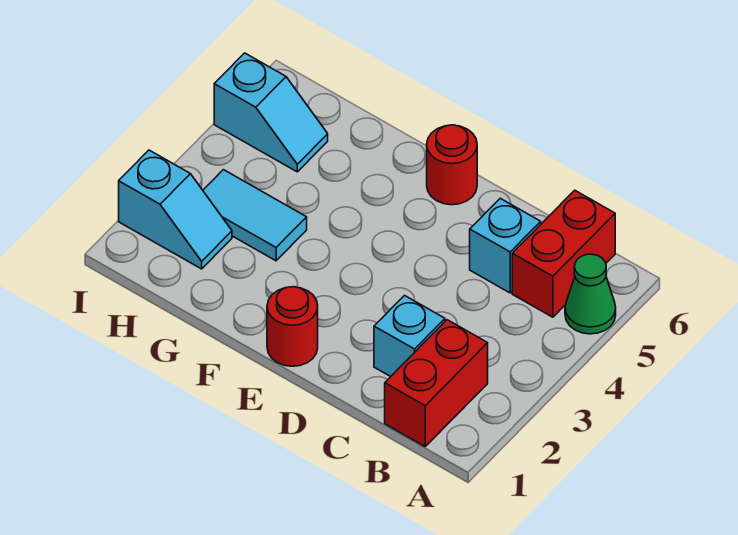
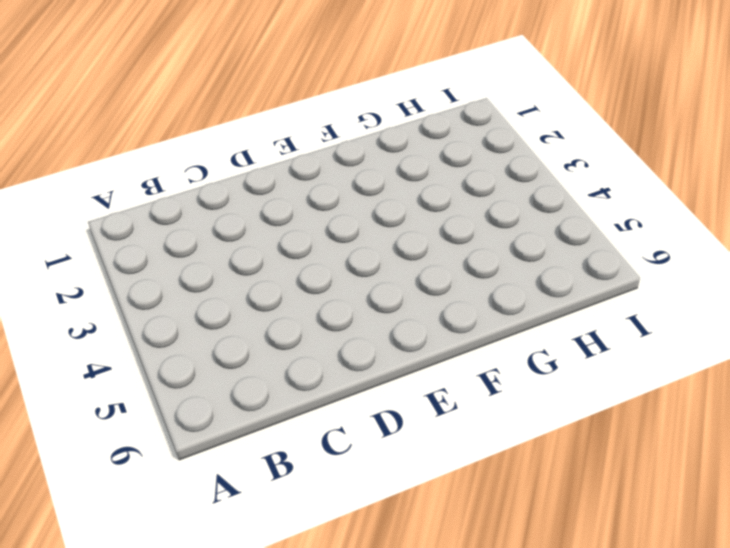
none -> green cone A5 level 1
none -> red brick B1:B2 level 1

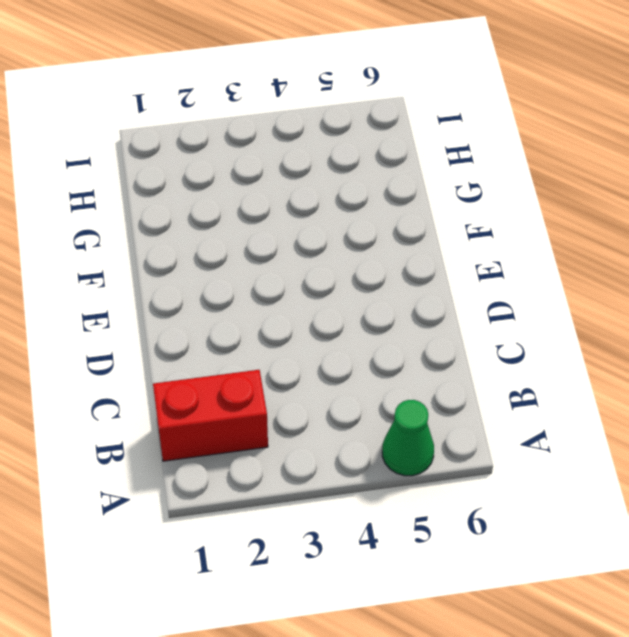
none -> red brick B5:B6 level 1
none -> cyan brick C2 level 1

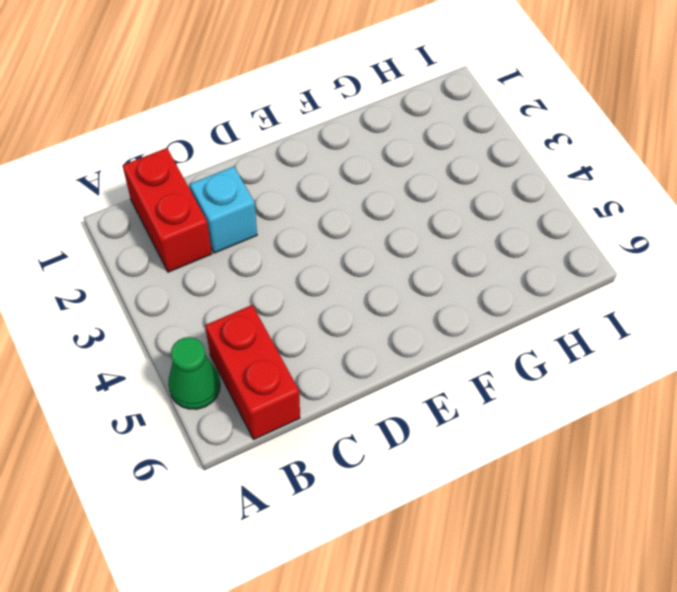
none -> cyan brick C5 level 1
none -> red round brick E1 level 1

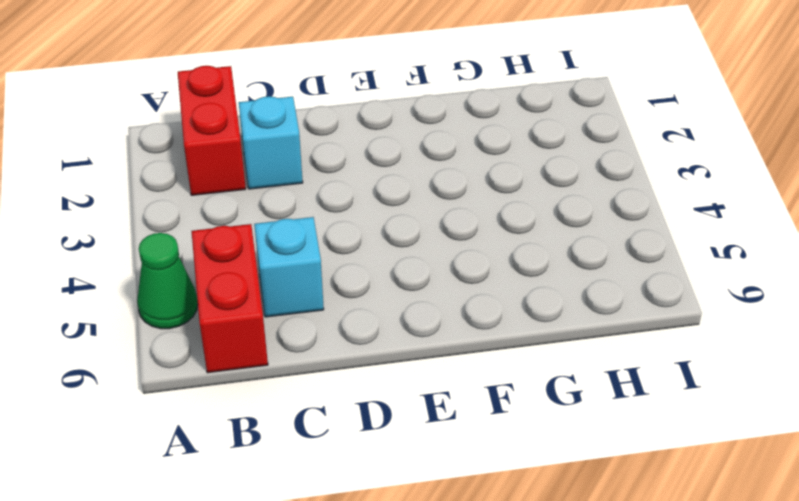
none -> red round brick E1 level 1
none -> red round brick E6 level 1

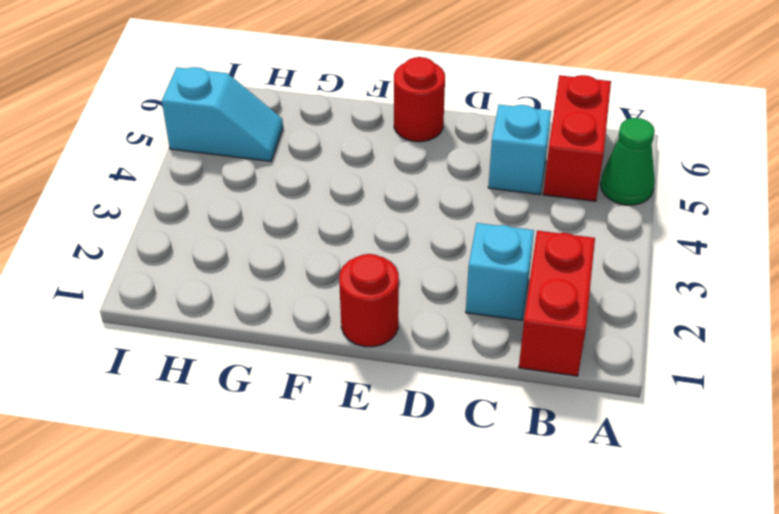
none -> cyan tile G3:H3 level 1
none -> cyan slope H2:I2 level 1 top I

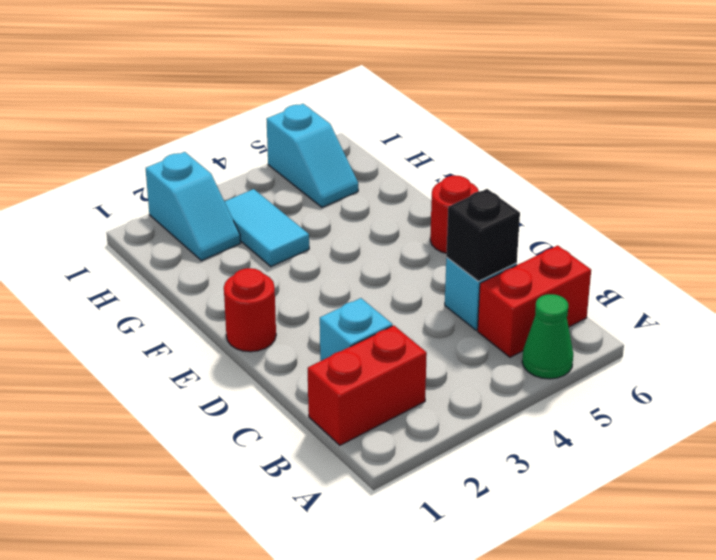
black brick C5 level 2 -> none

